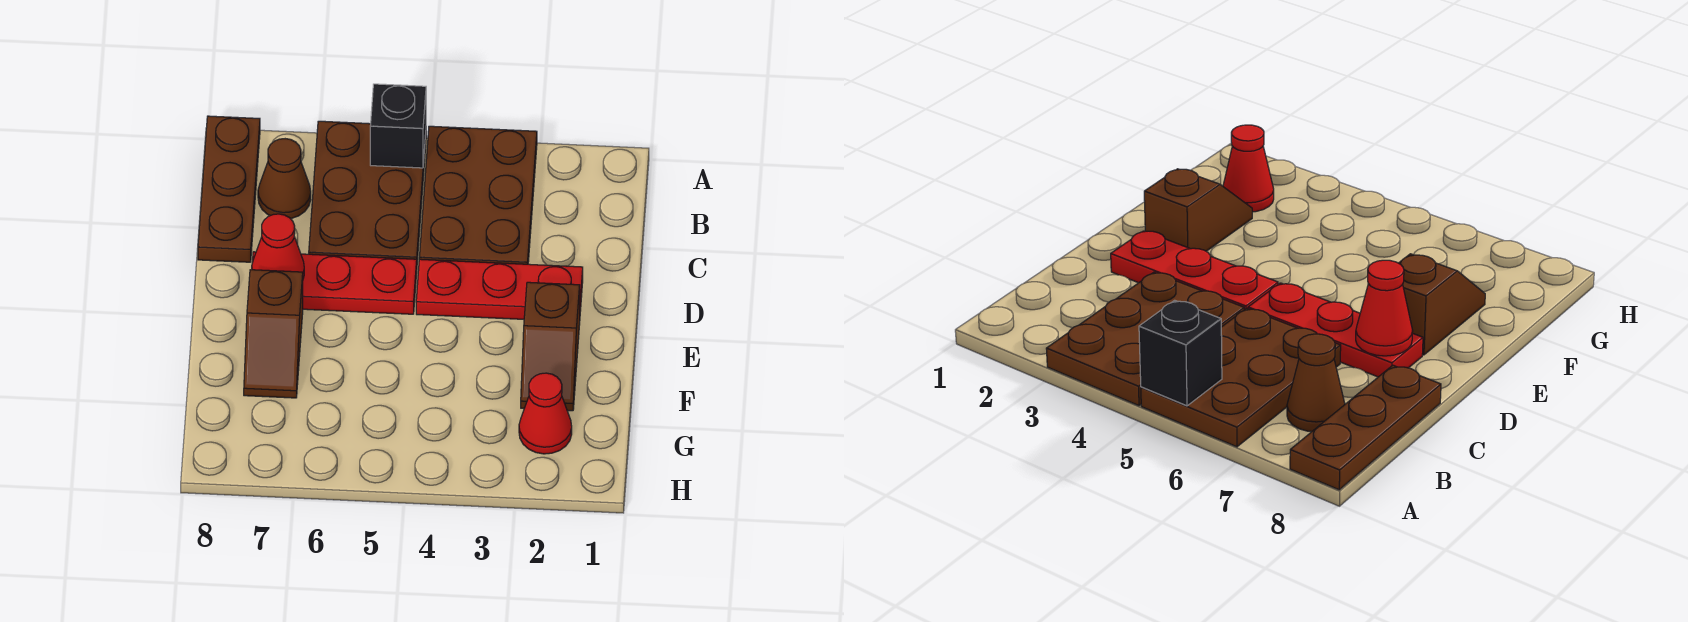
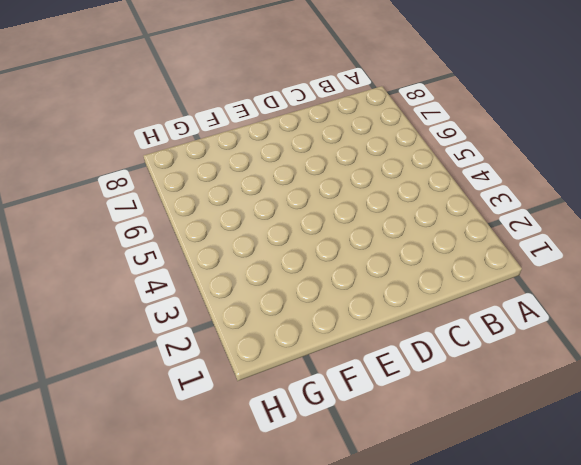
none -> brown plate A3:C4 level 1
none -> brown plate A5:C6 level 1

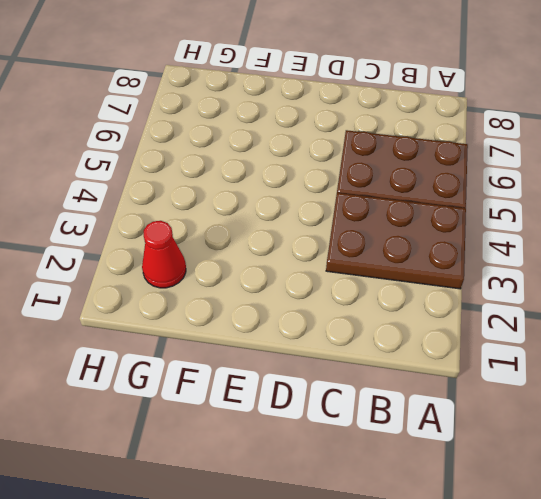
none -> brown plate A8:C8 level 1
none -> brown cone B7 level 1

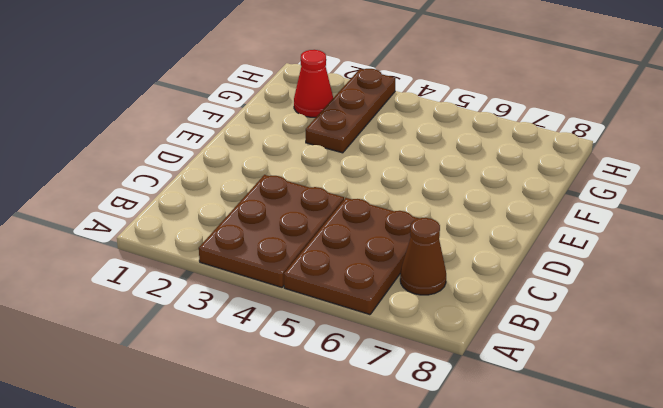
brown plate F3:H3 level 1 -> brown plate A8:C8 level 1
none -> red plate D2:D4 level 1
none -> red plate D5:D7 level 1

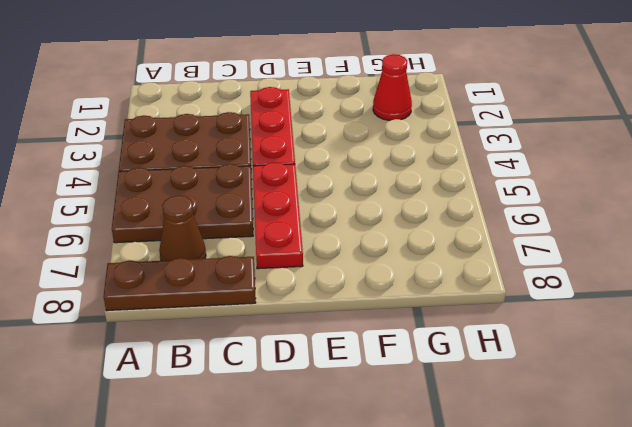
none -> brown slope E2:F2 level 1 top E
none -> brown slope E7:F7 level 1 top E

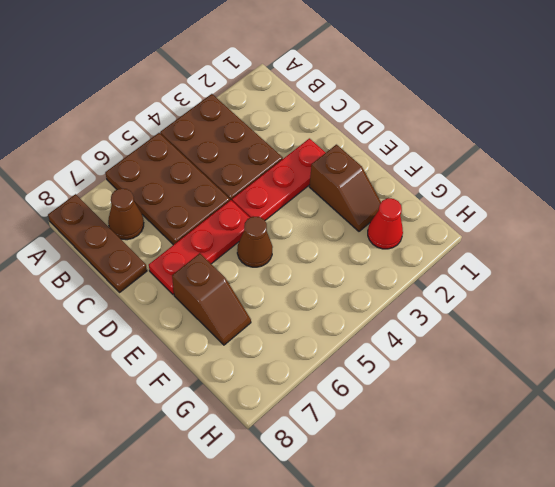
brown cone E5 level 1 -> none
none -> black brick A5 level 2
none -> red cone D7 level 2

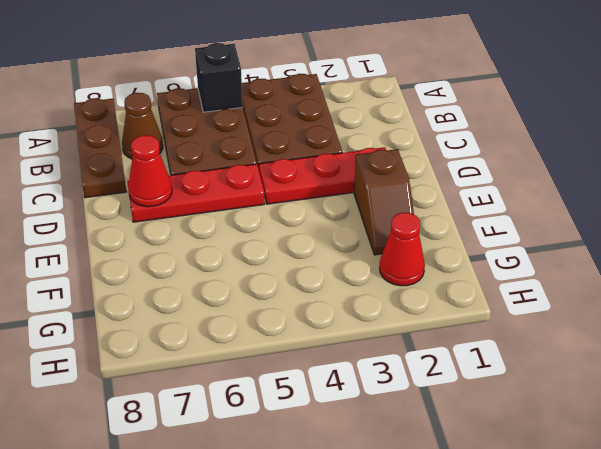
none -> brown slope E7:F7 level 1 top E

